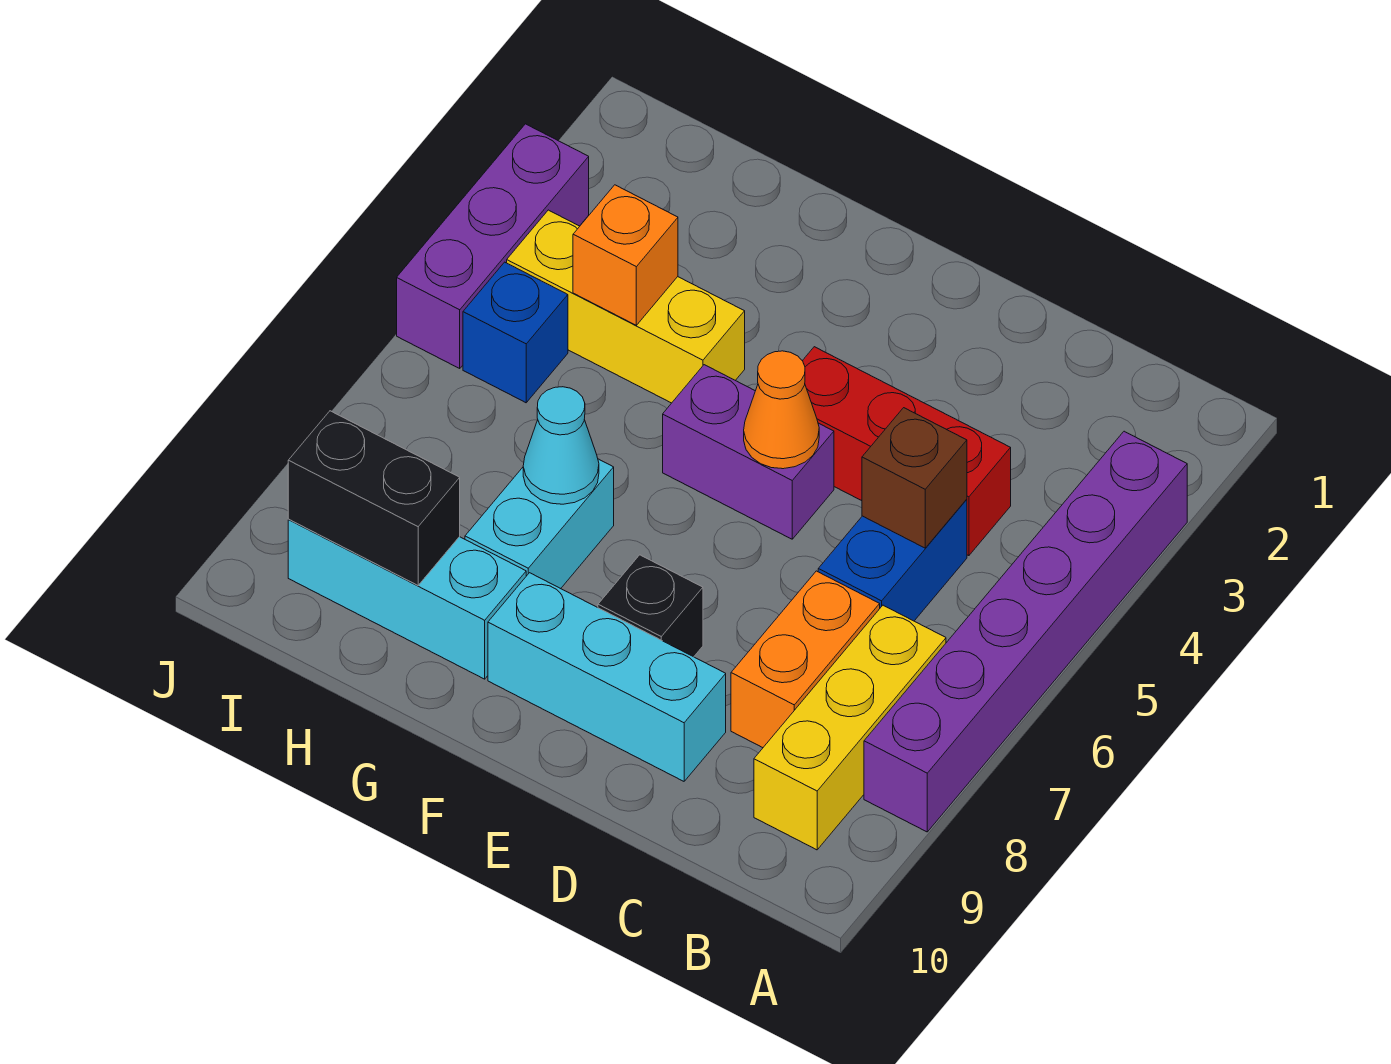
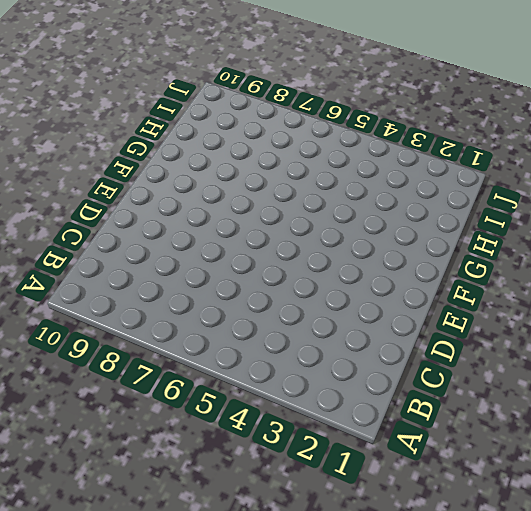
none -> purple brick A3:A8 level 1
none -> yellow brick B7:B9 level 1
none -> red brick C4:E4 level 1

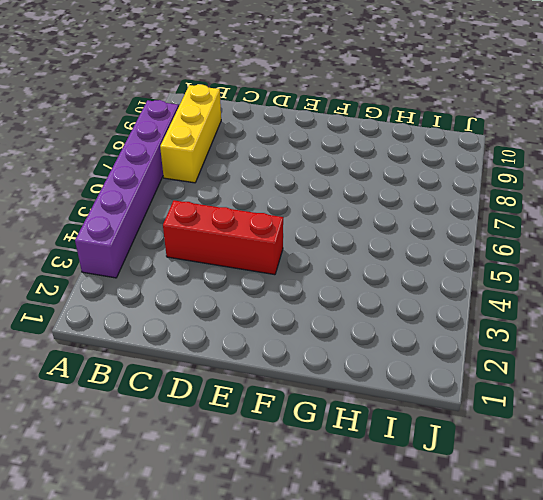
none -> blue brick C5:C6 level 1
none -> orange brick C7:C8 level 1
none -> cyan brick D9:F9 level 1

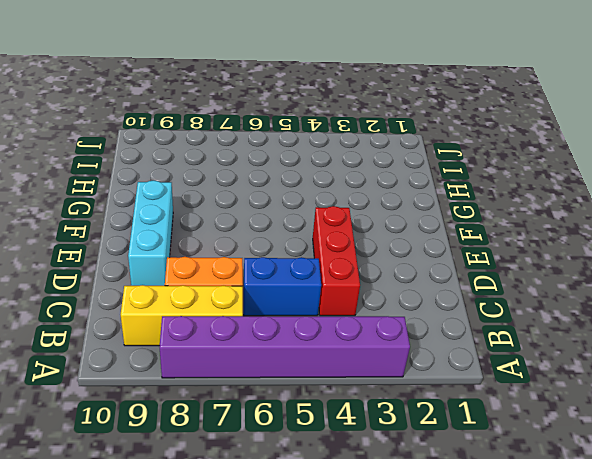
none -> purple brick E5:F5 level 1
none -> black brick E8 level 1
none -> yellow brick G4:I4 level 1

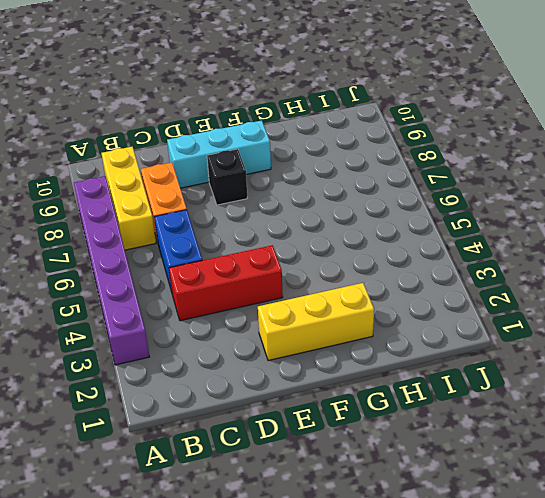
yellow brick E2:G2 level 1 -> yellow brick G4:I4 level 1
none -> purple brick E5:F5 level 1
none -> cyan brick G7:G8 level 1
none -> cyan brick G9:I9 level 1

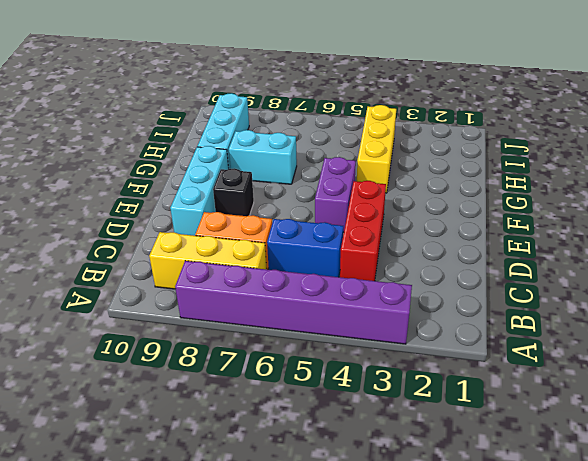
none -> blue brick I5 level 1
none -> purple brick J3:J5 level 1
none -> brown brick C5 level 2

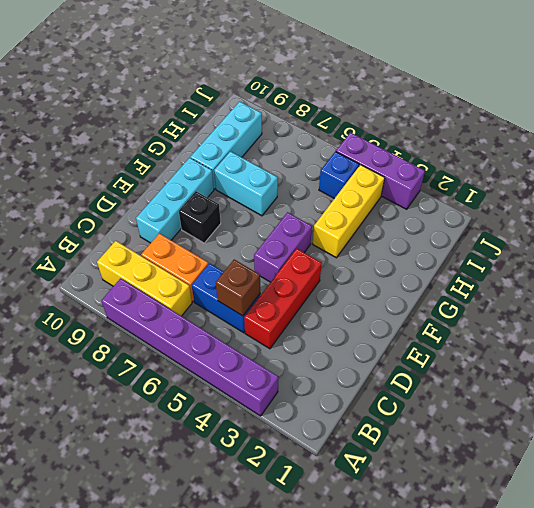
none -> orange cone E5 level 2
none -> cyan cone G7 level 2
none -> orange brick H4 level 2

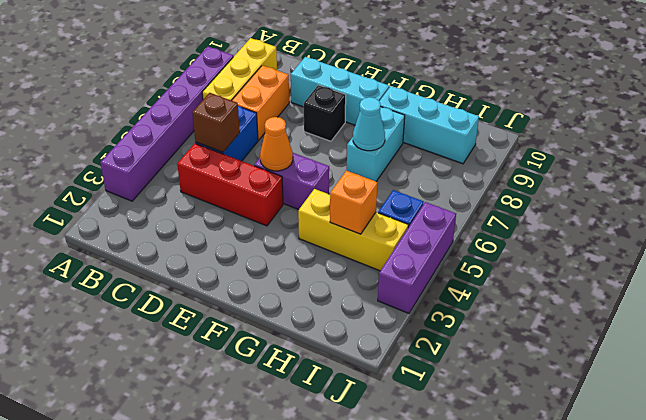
none -> black brick H9:I9 level 2

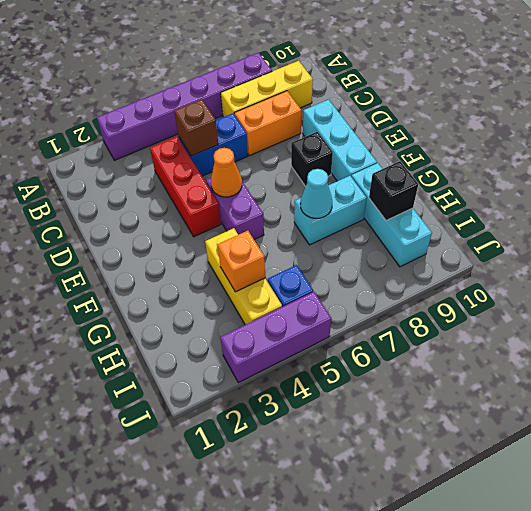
black brick H9 level 2 -> black brick H9:I9 level 2

